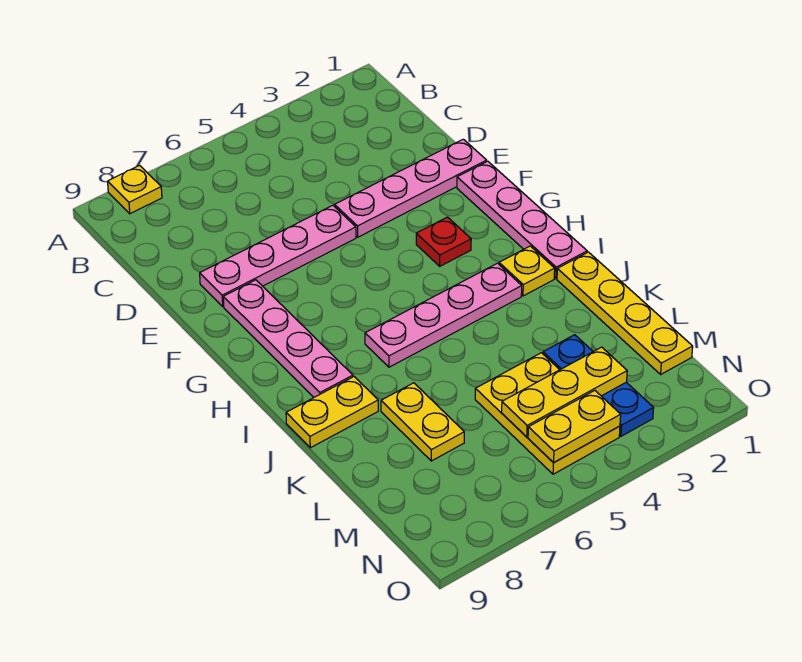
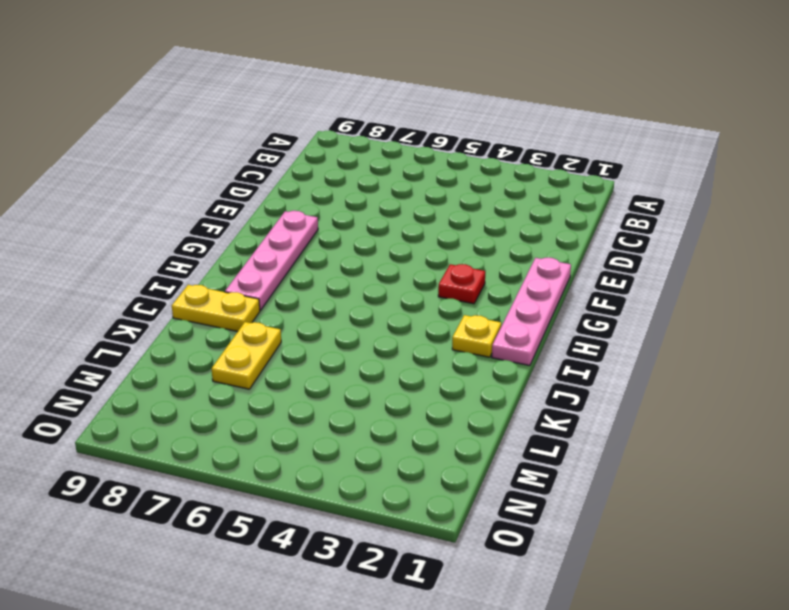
none -> yellow plate A8 level 1
none -> pink plate E1:E4 level 1
none -> pink plate E5:E8 level 1

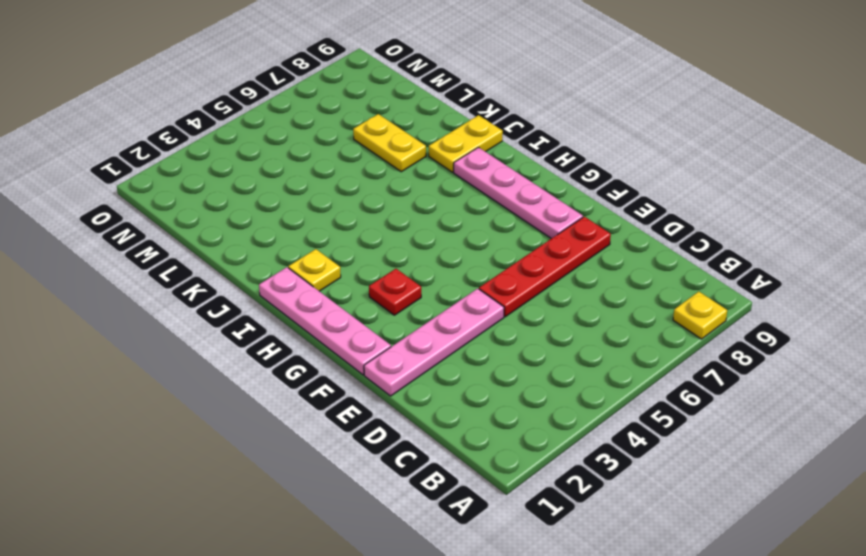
red plate E5:E8 level 1 -> pink plate E5:E8 level 1
none -> pink plate I3:I6 level 1
none -> yellow plate J1:M1 level 1
none -> blue plate L3:N3 level 1

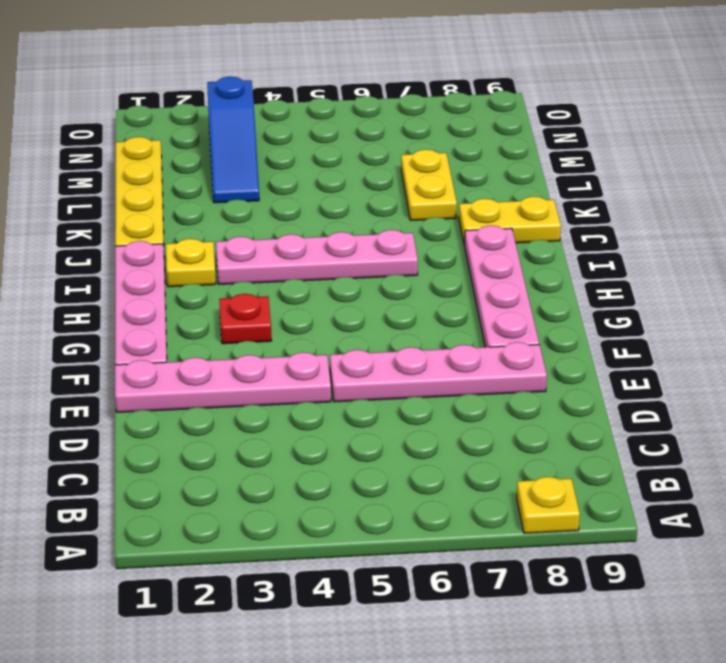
blue slope L3:N3 level 1 top N -> blue plate L3:N3 level 1
none -> yellow plate L4:N5 level 1
none -> yellow plate M3:M5 level 2
none -> yellow plate N4:N5 level 2

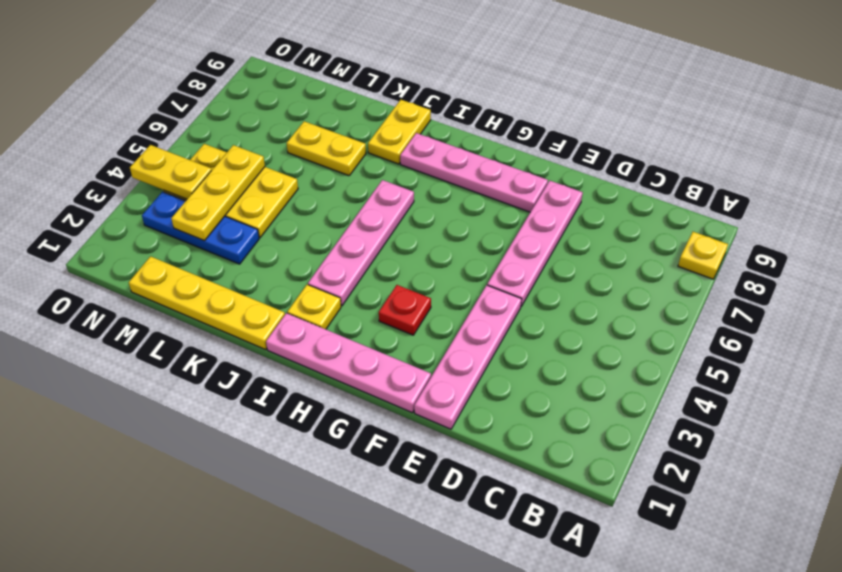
yellow plate N4:O4 level 2 -> yellow plate N4:N5 level 2

